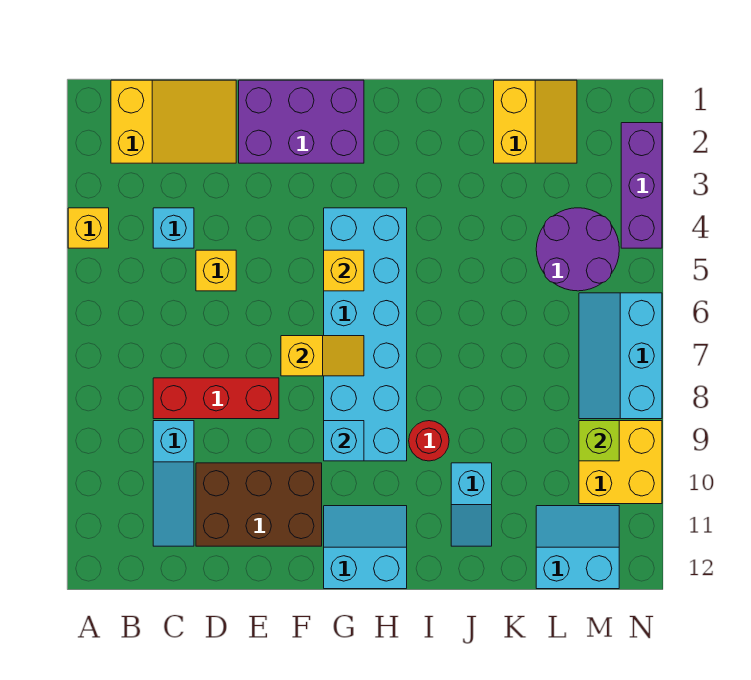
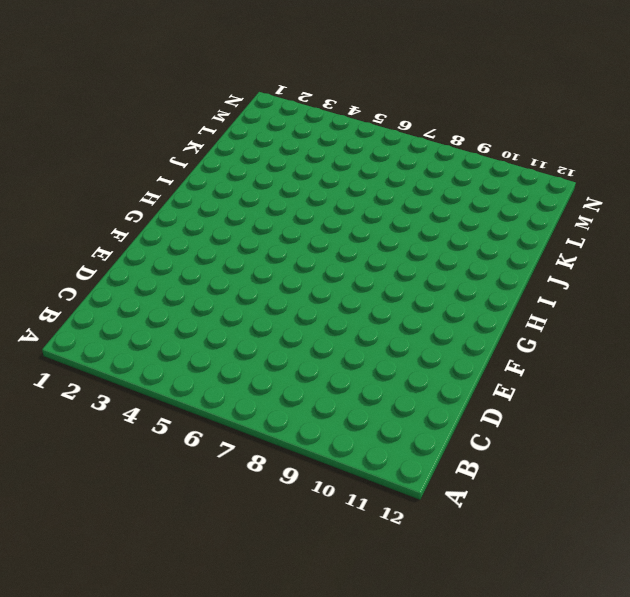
none -> yellow brick A4 level 1
none -> yellow slope B1:D2 level 1 top B
none -> cyan brick C4 level 1

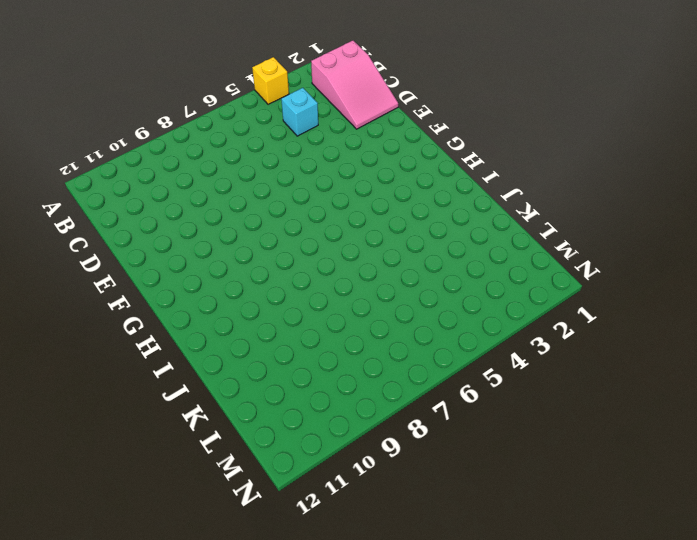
pink slope B1:D2 level 1 top B -> yellow slope B1:D2 level 1 top B
none -> red brick C8:E8 level 1
none -> cyan slope C9:C11 level 1 top 9
none -> yellow brick D5 level 1

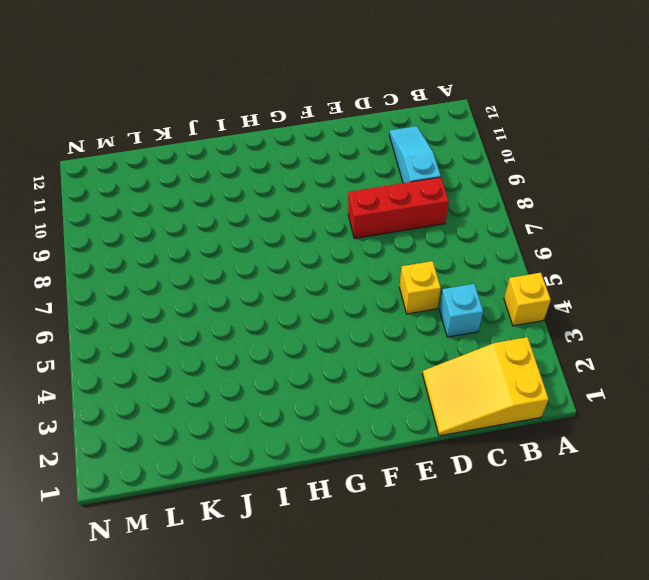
none -> brown brick D10:F11 level 1
none -> purple brick E1:G2 level 1
none -> cyan brick G4:H9 level 1

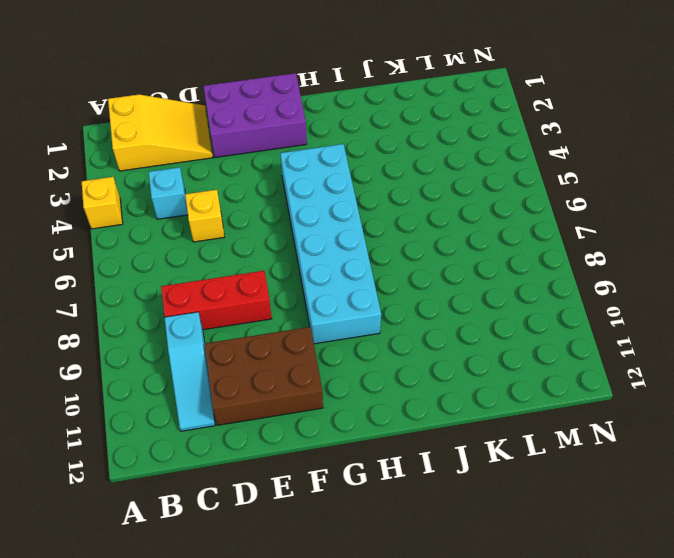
none -> cyan slope G11:H12 level 1 top 12
none -> red round brick I9 level 1
none -> cyan slope J10:J11 level 1 top 10

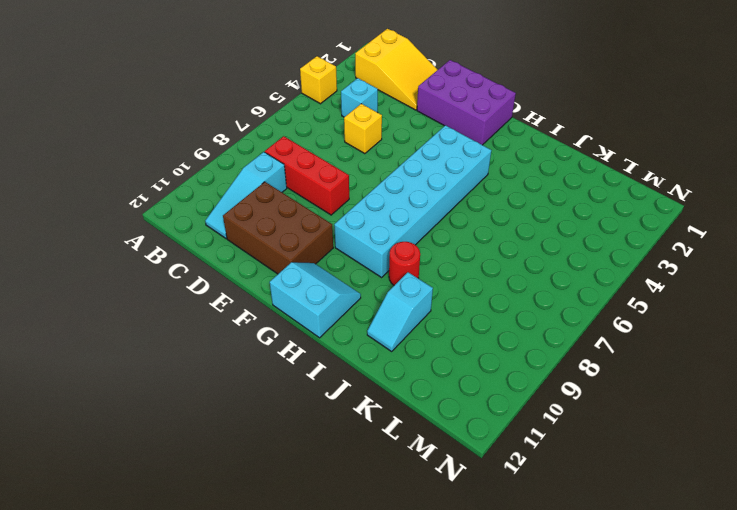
none -> yellow slope K1:L2 level 1 top K
none -> purple round brick L4:M5 level 1
none -> cyan slope L11:M12 level 1 top 12

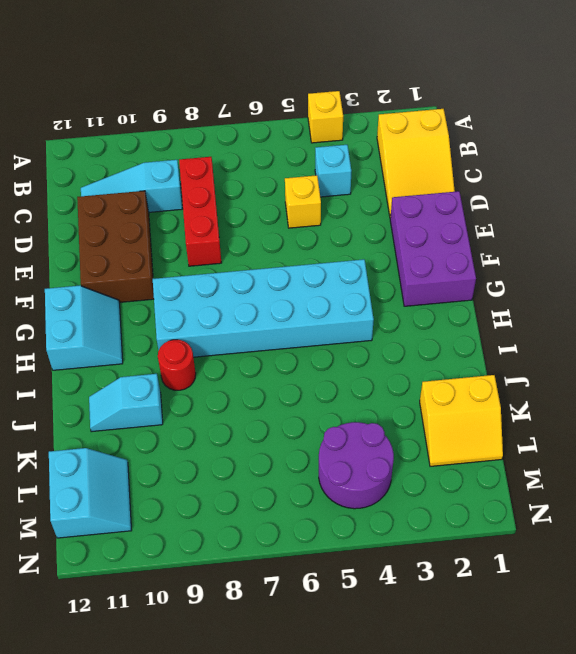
none -> cyan slope M6:N8 level 1 top N
none -> yellow brick M9:N10 level 1
none -> purple brick N2:N4 level 1

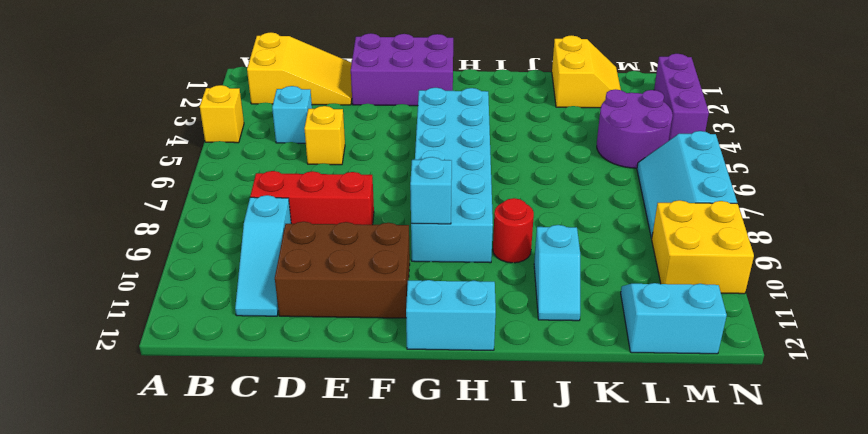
none -> yellow slope F7:G7 level 2 top F
none -> yellow brick G5 level 2
none -> lime brick M9 level 2

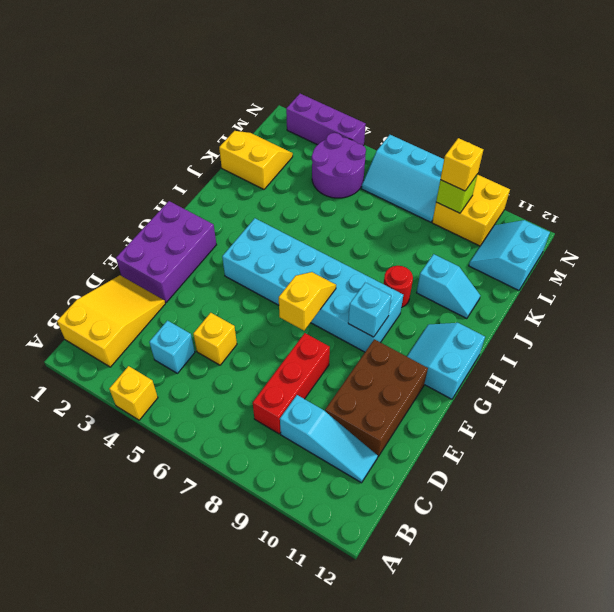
yellow brick M9 level 3 -> yellow brick G5 level 2

